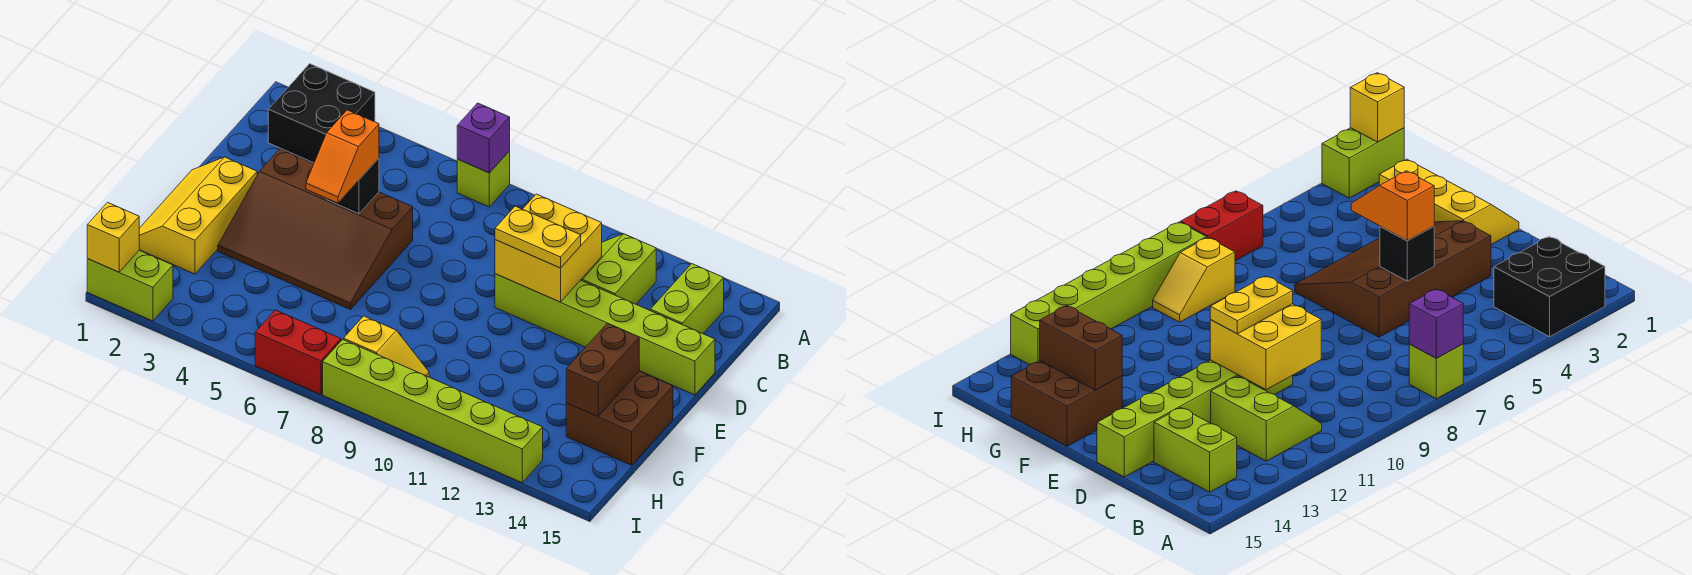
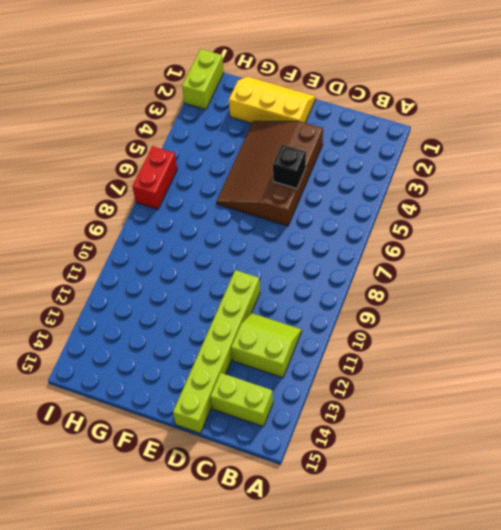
none -> black brick A2:B3 level 1
none -> lime brick A7 level 1
none -> brown brick F14:G15 level 1

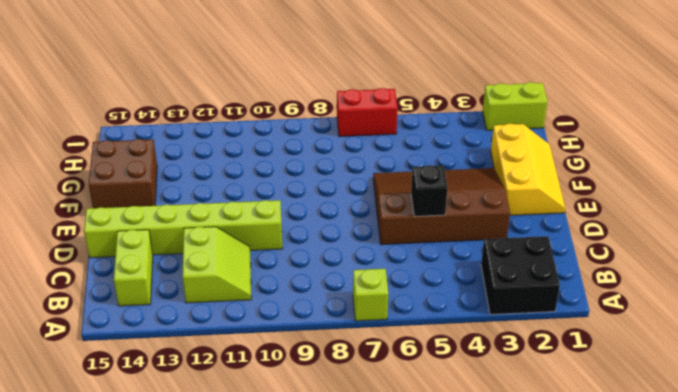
none -> yellow slope H8:H9 level 1 top 8
none -> lime brick I8:I13 level 1
none -> purple brick A7 level 2

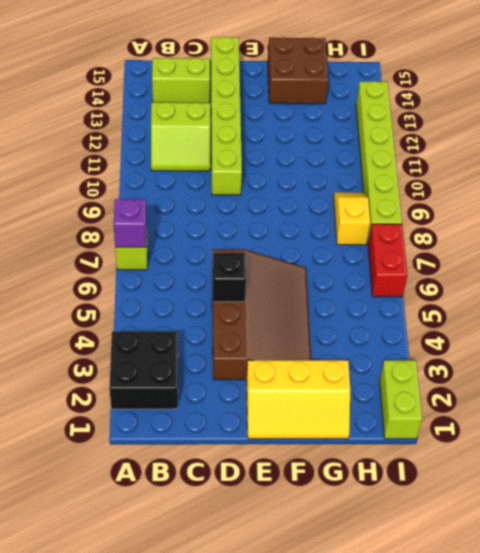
none -> yellow brick C10:D11 level 2
none -> brown brick F14:G14 level 2
none -> yellow brick I1 level 2

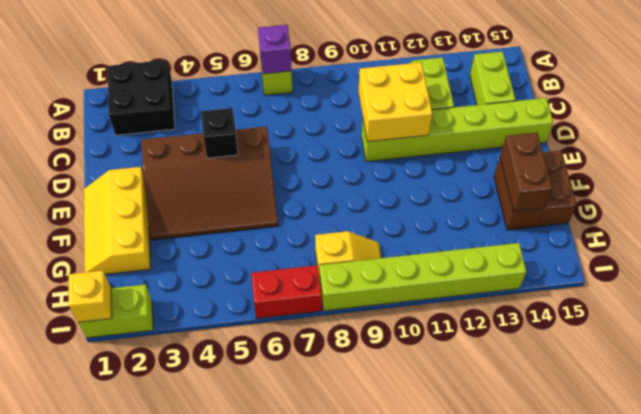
none -> orange slope D5:E5 level 3 top D
none -> yellow plate D10:D11 level 3

